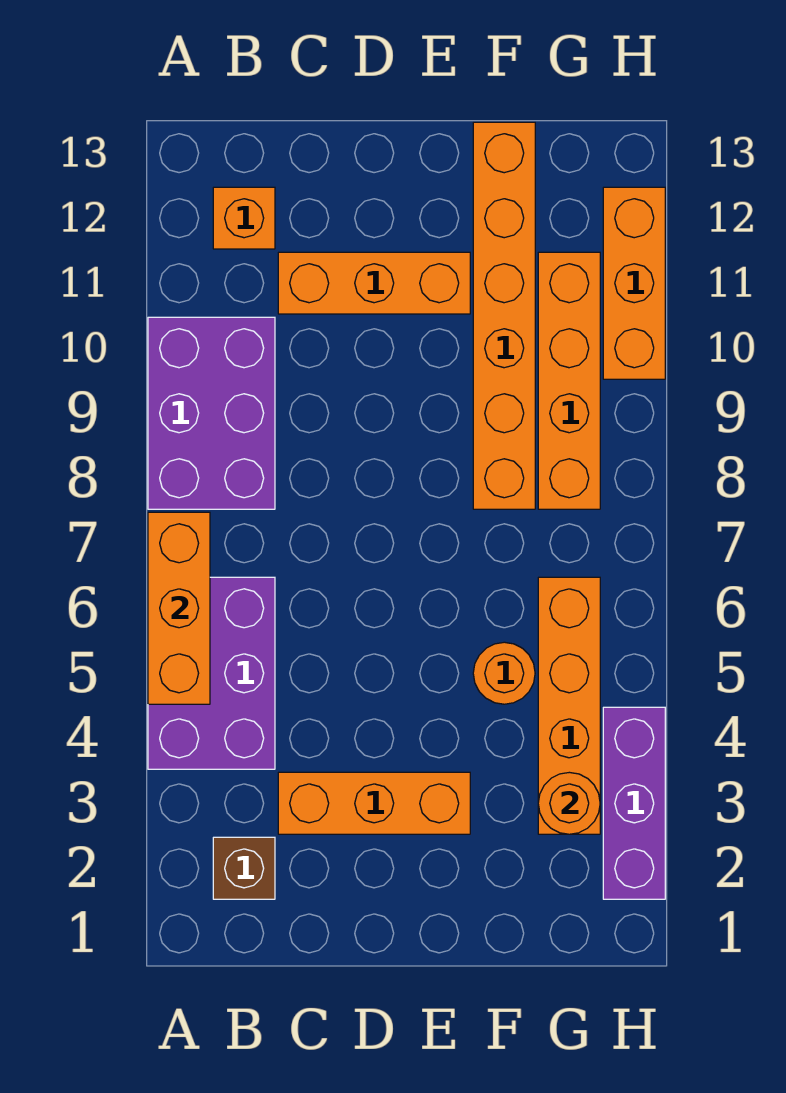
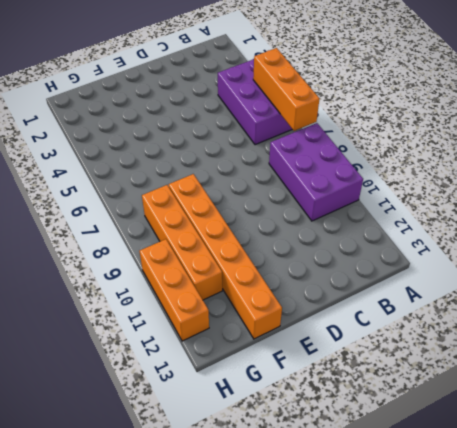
none -> brown brick B2 level 1
none -> orange brick B12 level 1
none -> orange brick C3:E3 level 1

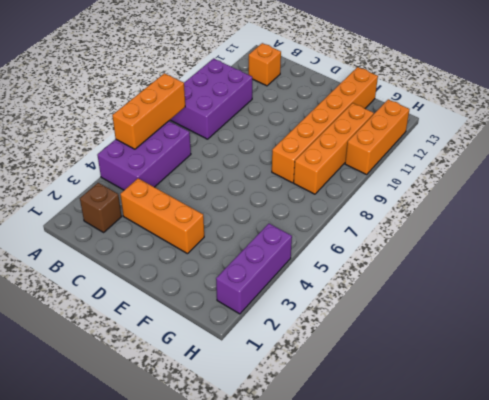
none -> orange brick C11:E11 level 1
none -> orange round brick F5 level 1
none -> orange brick G3:G6 level 1

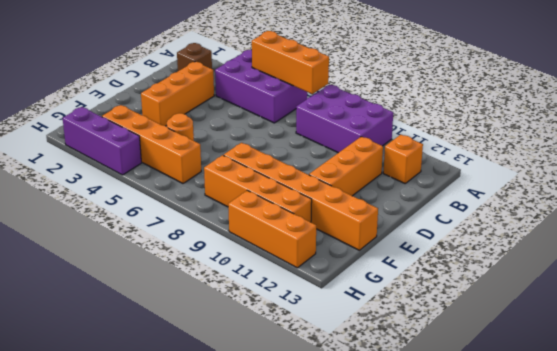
none -> orange round brick G3 level 2

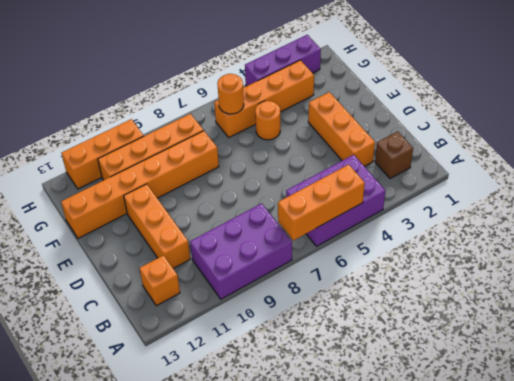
orange round brick G6 level 2 -> orange round brick G3 level 2

